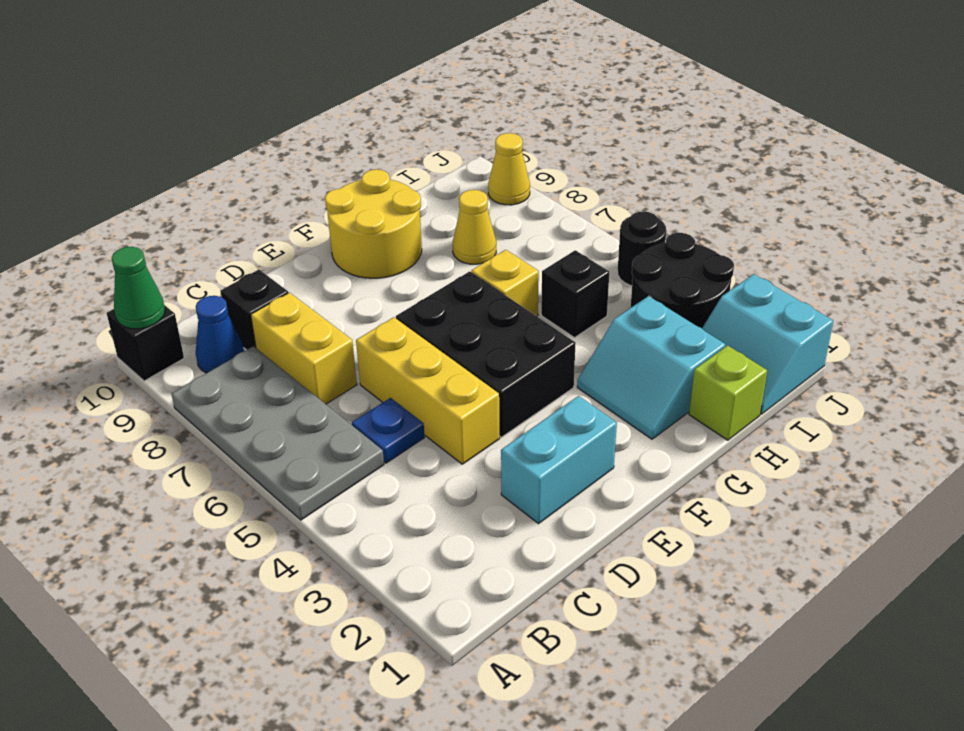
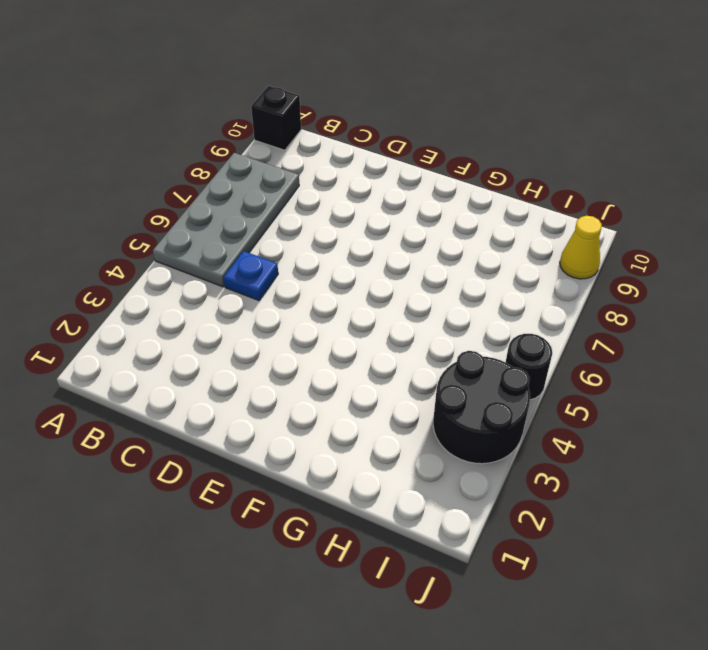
none -> blue cone B9 level 1
none -> yellow brick C7:C8 level 1
none -> black brick C9 level 1

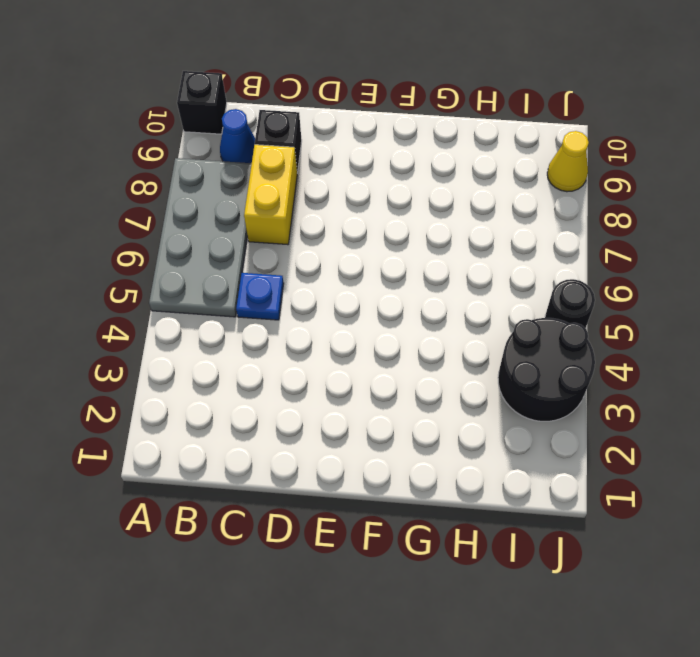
none -> cyan brick D2:E2 level 1
none -> yellow brick D4:D6 level 1
none -> black brick E4:F6 level 1

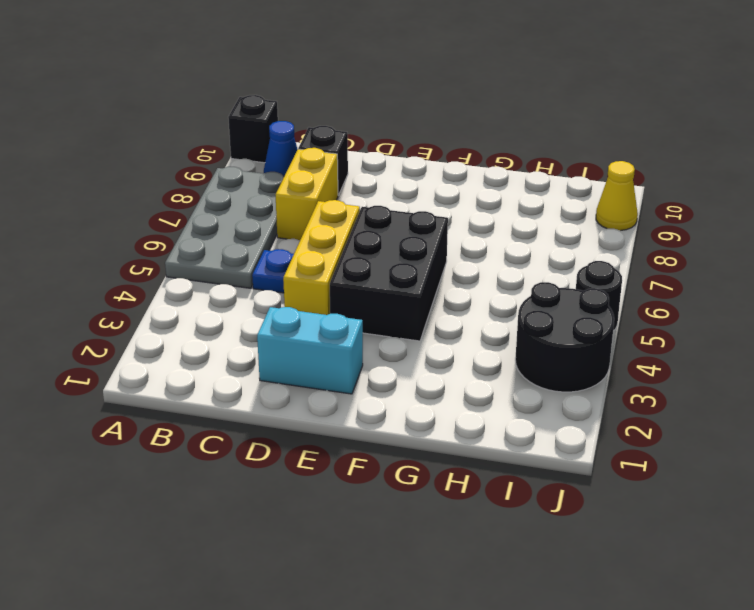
none -> yellow round brick F9:G10 level 1
none -> cyan slope G2:H3 level 1 top H
none -> yellow brick G6 level 1

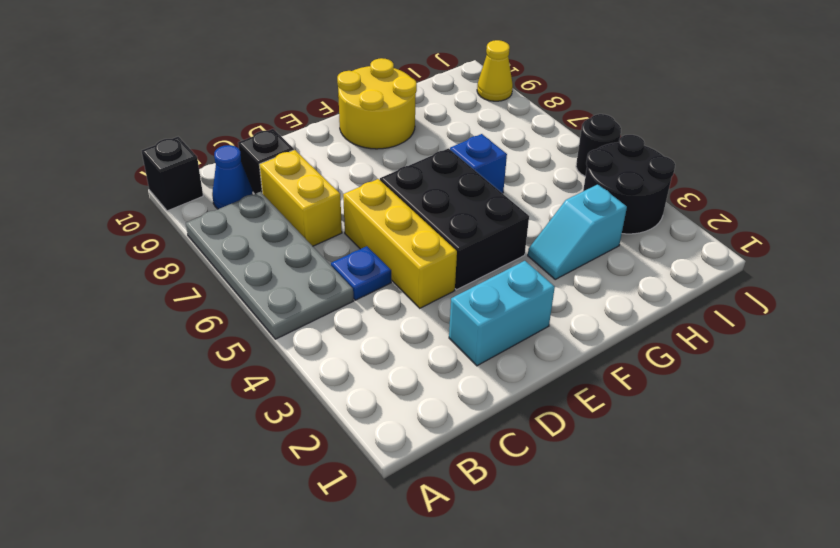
cyan slope G3:H3 level 1 top H -> cyan slope G2:H3 level 1 top H
blue brick G6 level 1 -> yellow brick G6 level 1
none -> lime brick H1 level 1
none -> black brick H5 level 1
none -> yellow cone H8 level 1

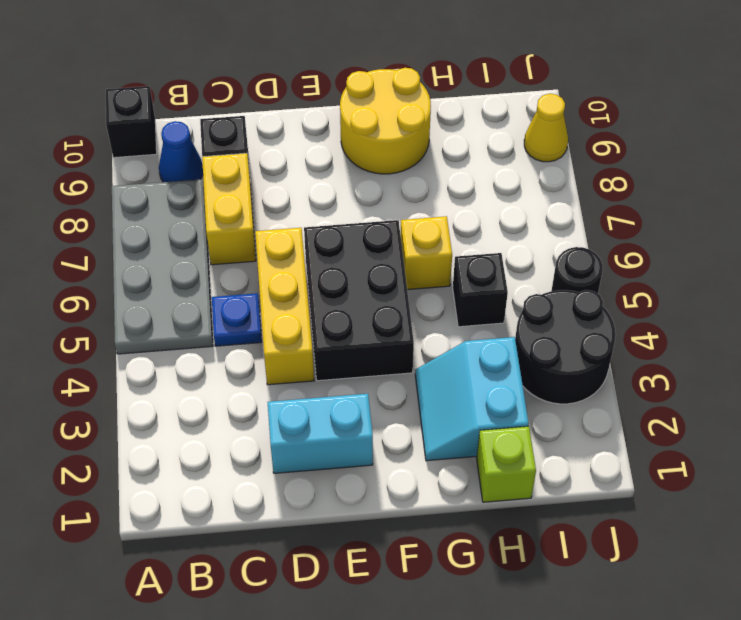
none -> yellow cone H8 level 1
none -> cyan slope I1:J2 level 1 top J
none -> green cone A10 level 2

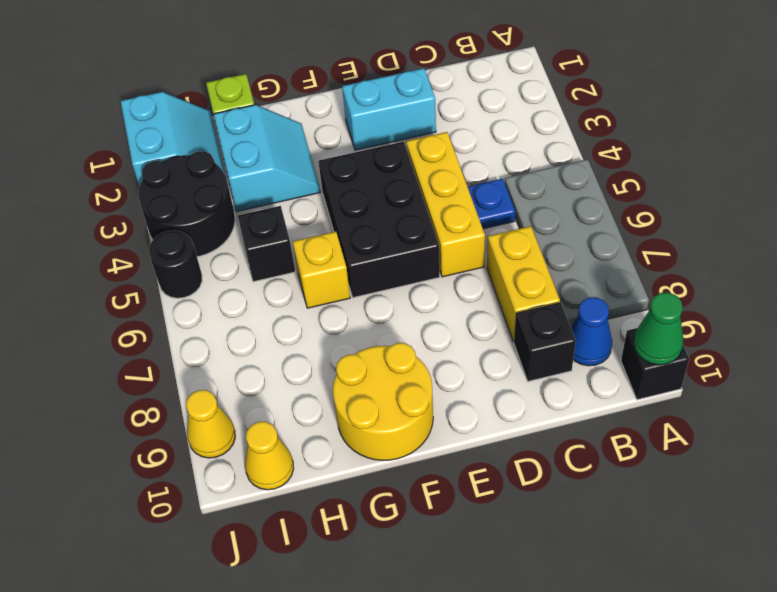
yellow cone I10 level 1 -> yellow cone H8 level 1

